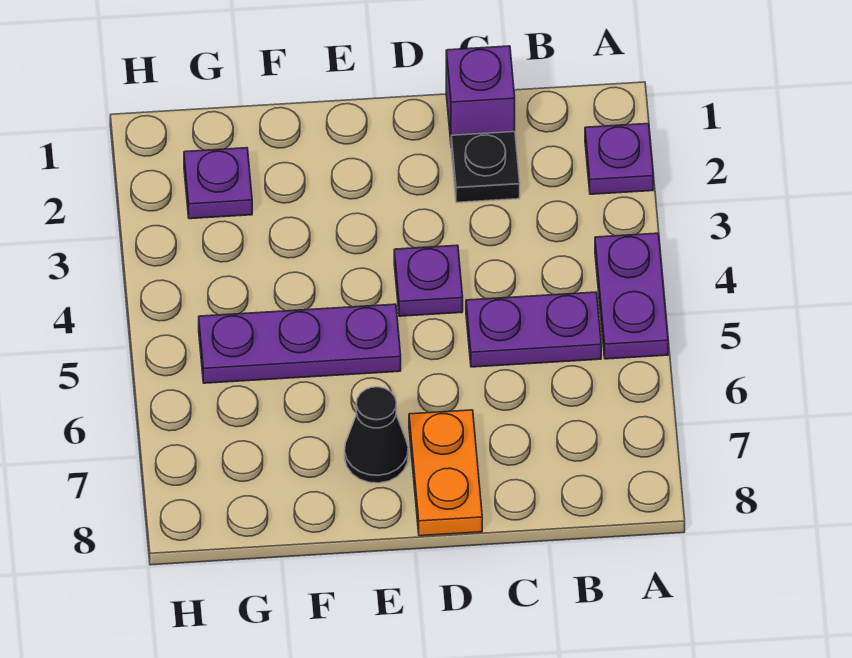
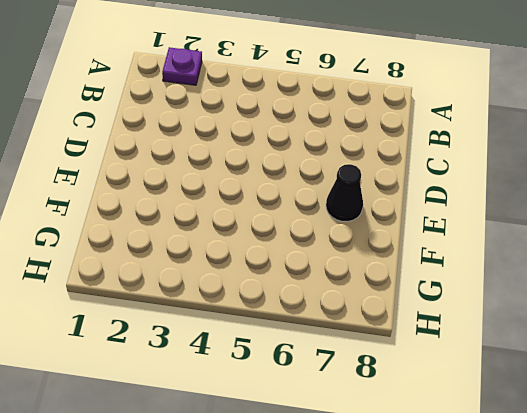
none -> purple plate A4:A5 level 1
none -> purple plate B5:C5 level 1

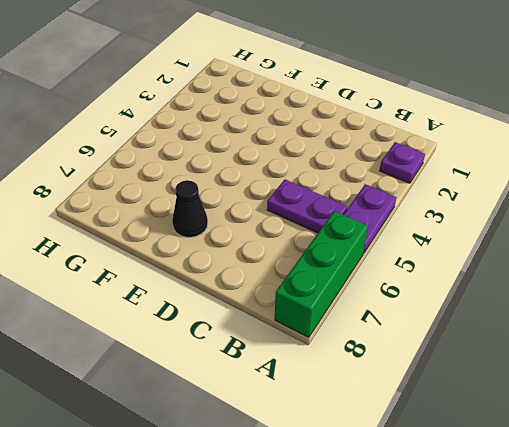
green brick A6:A8 level 1 -> none
none -> purple brick C1 level 1
none -> black plate C2 level 1

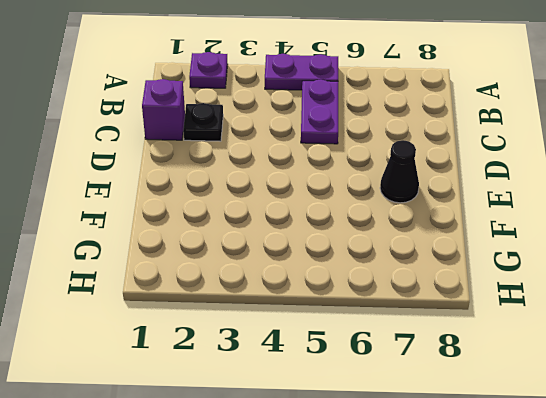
none -> purple plate D4 level 1
none -> orange plate D7:D8 level 1

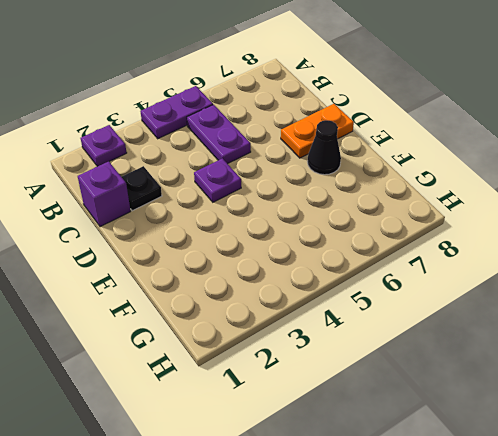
none -> purple plate E5:G5 level 1
none -> purple plate G2 level 1

